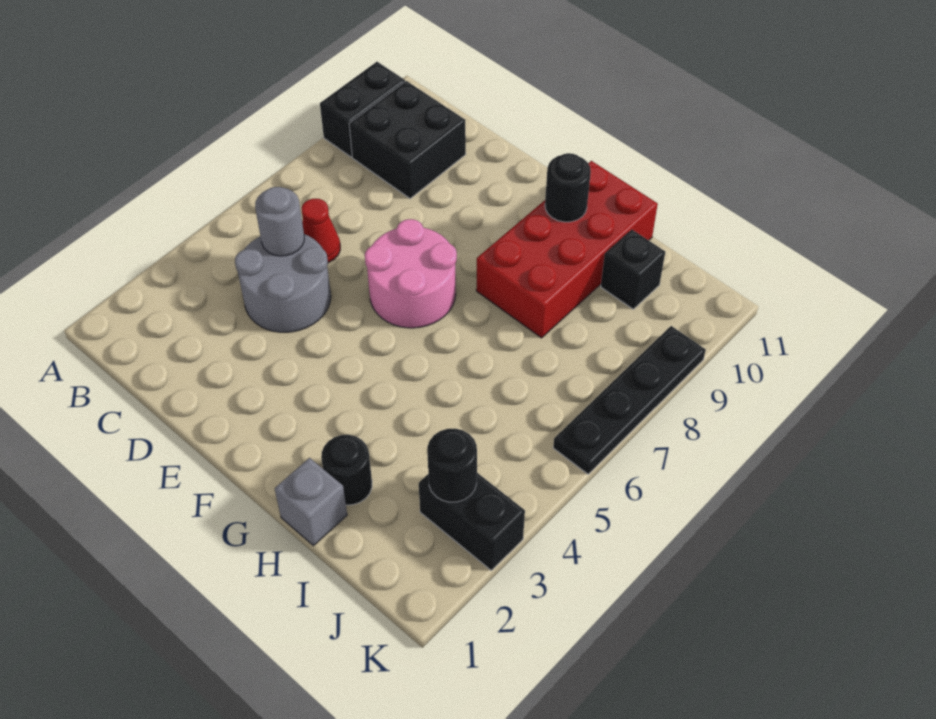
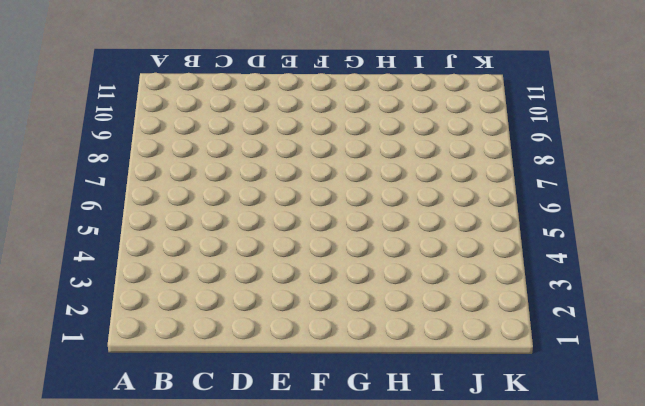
none -> black brick A9:A10 level 1
none -> black brick B9:C10 level 1
none -> grey round brick C4:D5 level 1

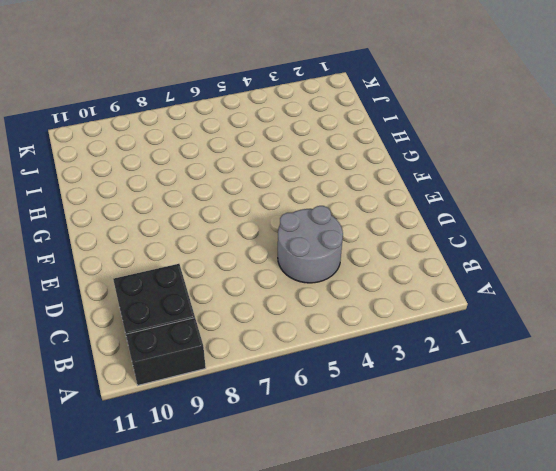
none -> red cone C6 level 1
none -> pink round brick E6:F7 level 1
none -> red brick G8:H11 level 1

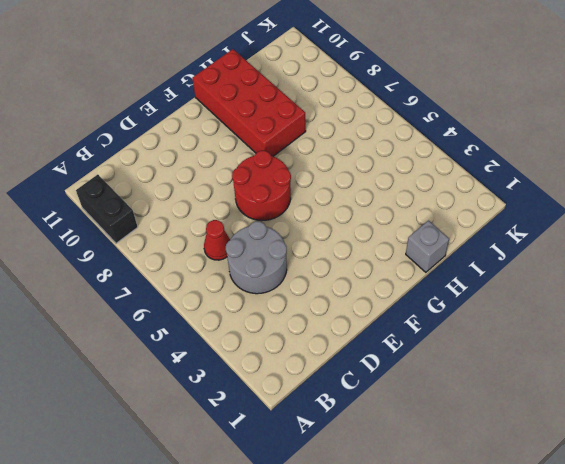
red round brick E6:F7 level 1 -> pink round brick E6:F7 level 1
none -> black brick B9:C10 level 1
none -> black round brick H2 level 1
none -> black brick I10 level 1

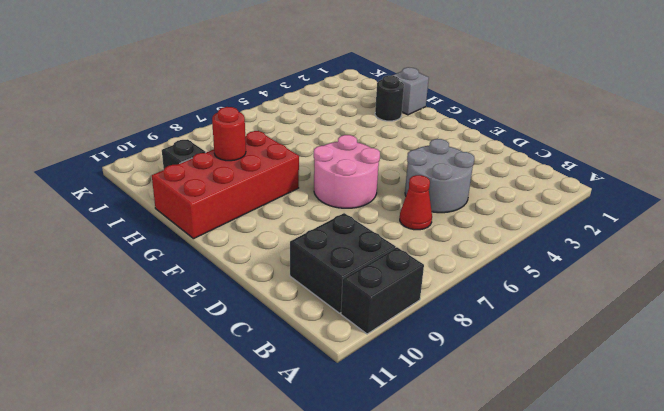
red round brick H9 level 2 -> none
none -> black brick J3:K3 level 1
none -> black plate K6:K9 level 1
none -> grey round brick C5 level 2

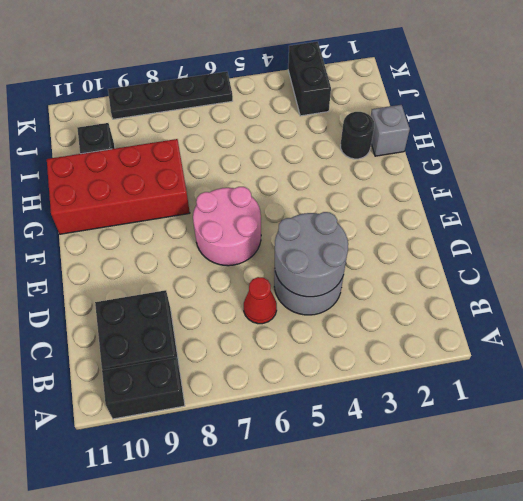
grey round brick C4:D5 level 2 -> grey round brick C5 level 2
none -> black round brick G10 level 2
none -> black round brick J3 level 2

